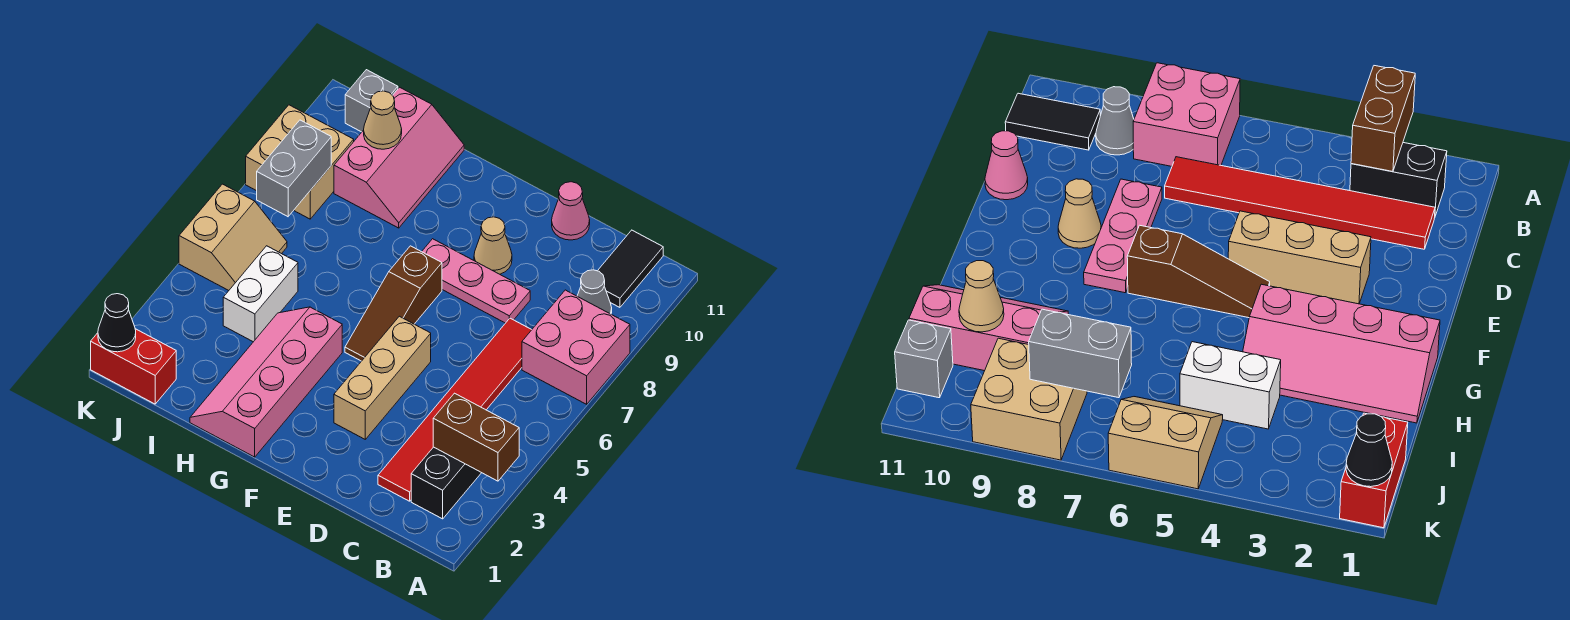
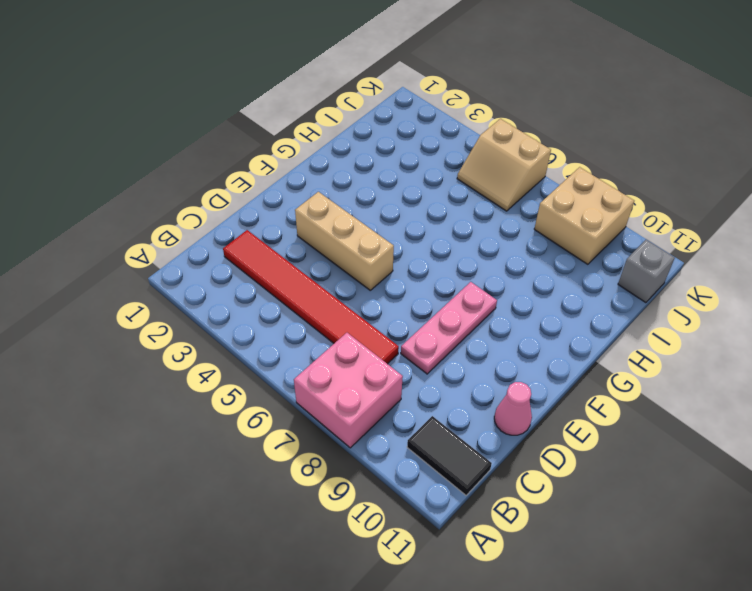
none -> black brick B2:B3 level 1
none -> grey cone B9 level 1
none -> tan cone E9 level 1

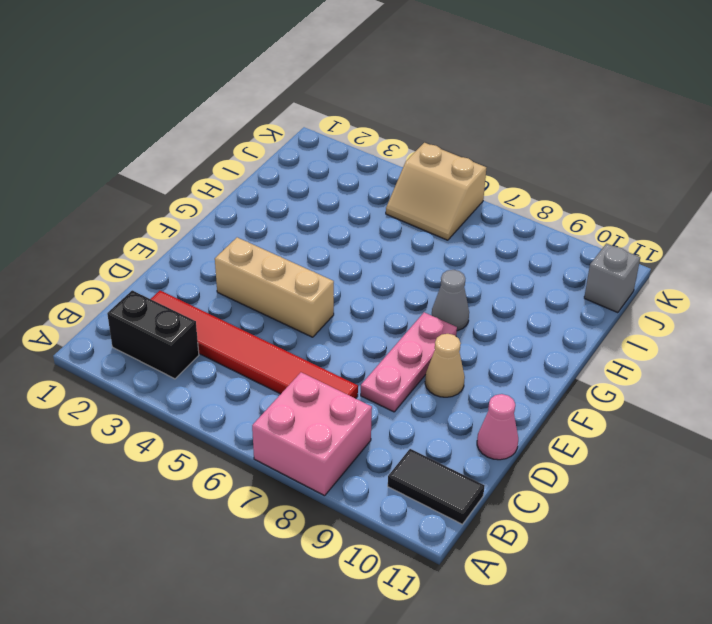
grey cone G8 level 1 -> grey cone B9 level 1
none -> brown slope F5:F7 level 1 top 7
none -> pink slope G1:H4 level 1 top G
none -> pink slope H9:I11 level 1 top I

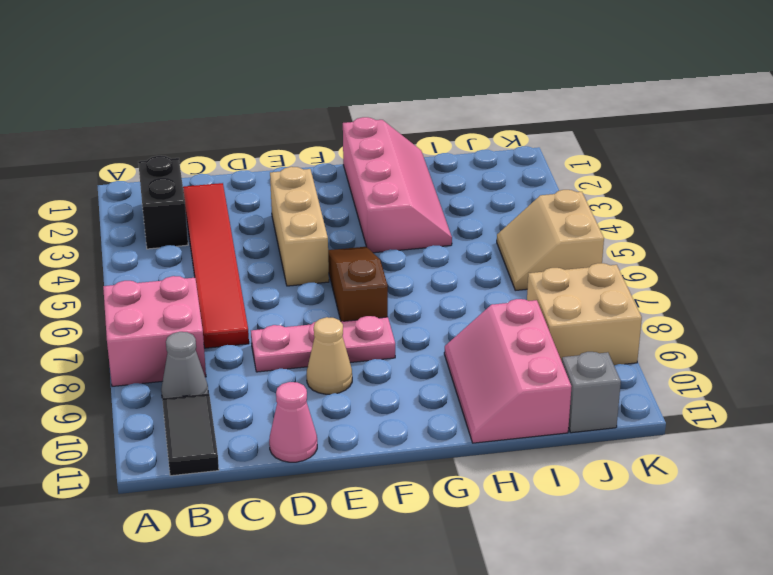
none -> white brick I4:I5 level 1
none -> red brick J1:K1 level 1
none -> brown brick A3:B3 level 2

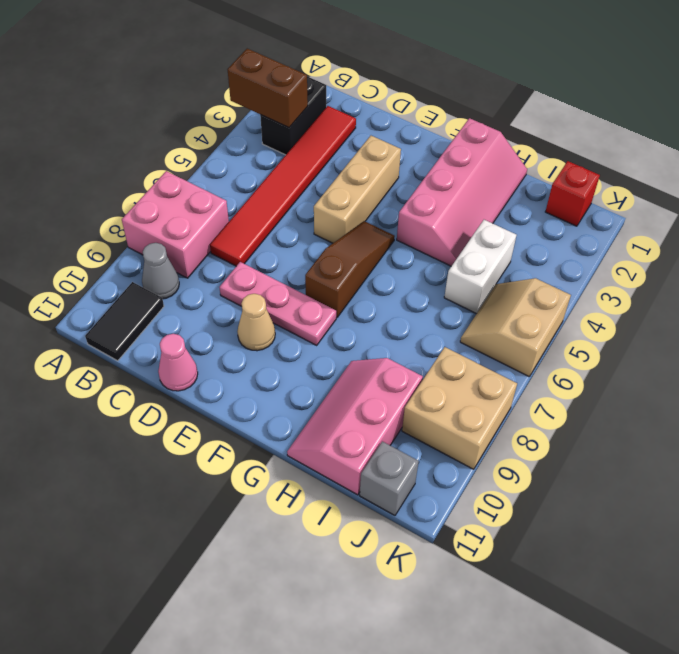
red brick J1 level 1 -> red brick J1:K1 level 1
none -> tan cone I10 level 2
none -> grey brick J7:J8 level 2
none -> black cone K1 level 2

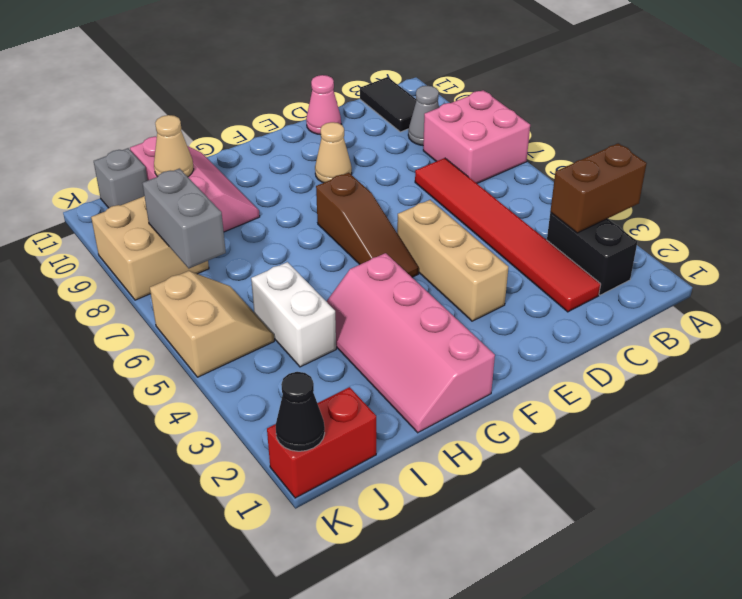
none -> pink plate D8:F8 level 1

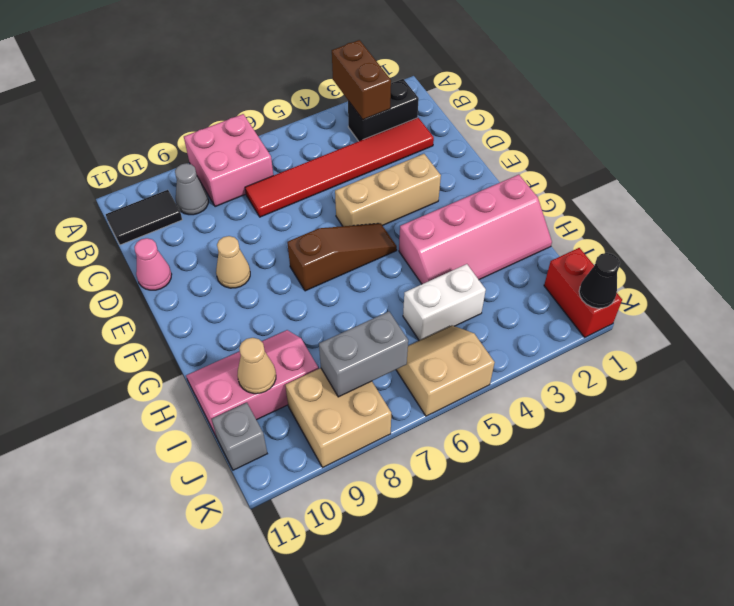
none -> pink plate D8:F8 level 1

